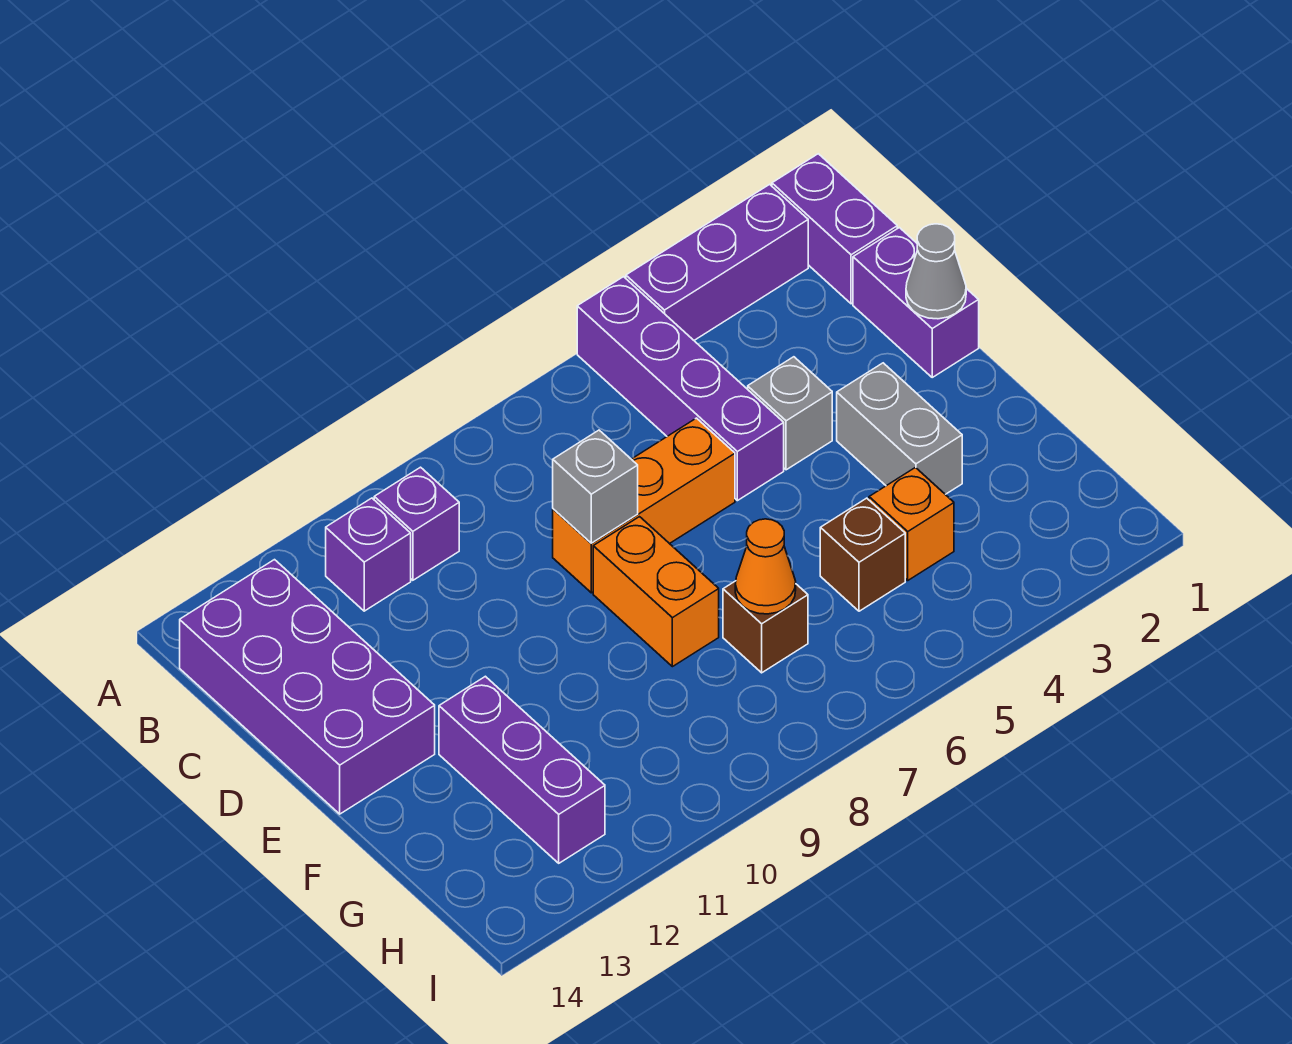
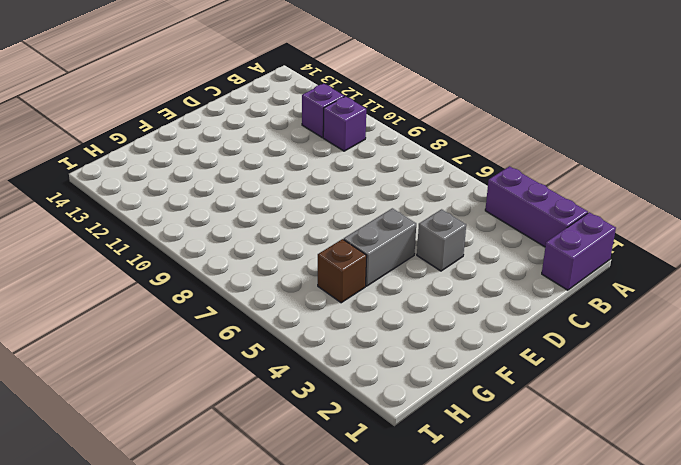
grey brick E5:F5 level 1 -> grey brick E3:F3 level 1
none -> purple brick A5:D5 level 1
none -> purple brick B13:E14 level 1
none -> purple brick C1:D1 level 1

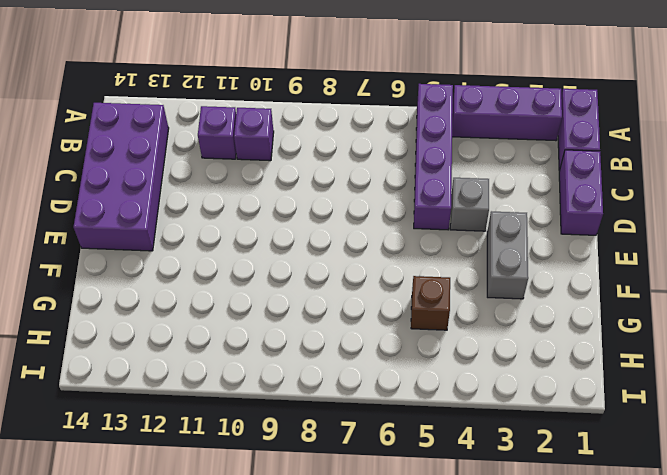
none -> orange brick D6:D8 level 1
none -> orange brick E8:F8 level 1
none -> purple brick F12:H12 level 1

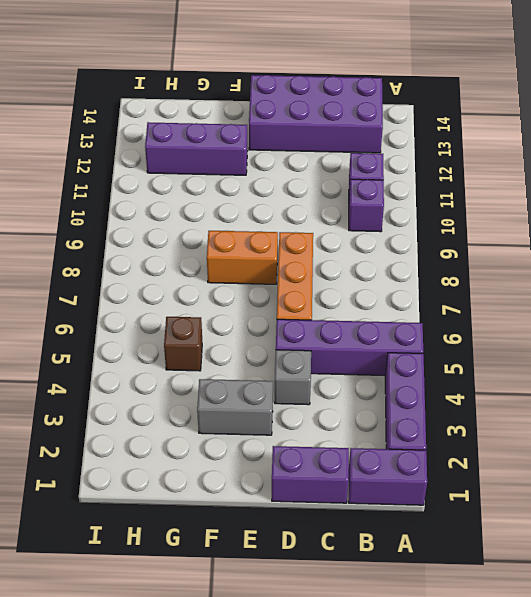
none -> orange brick G4 level 1
none -> brown brick G7 level 1
none -> grey cone D1 level 2

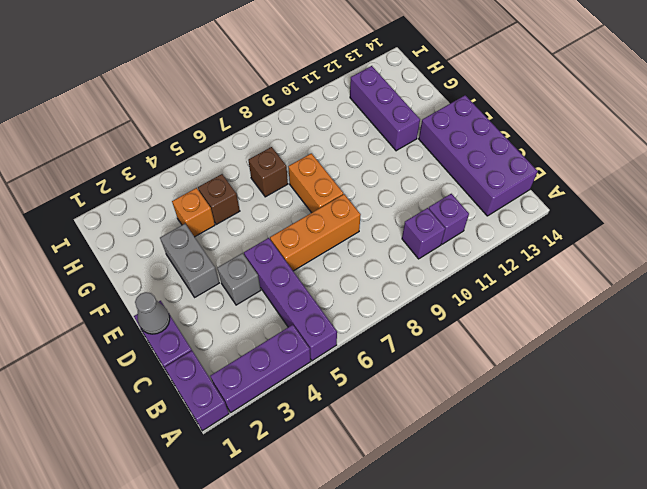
none -> grey brick D8 level 2
none -> orange cone G7 level 2

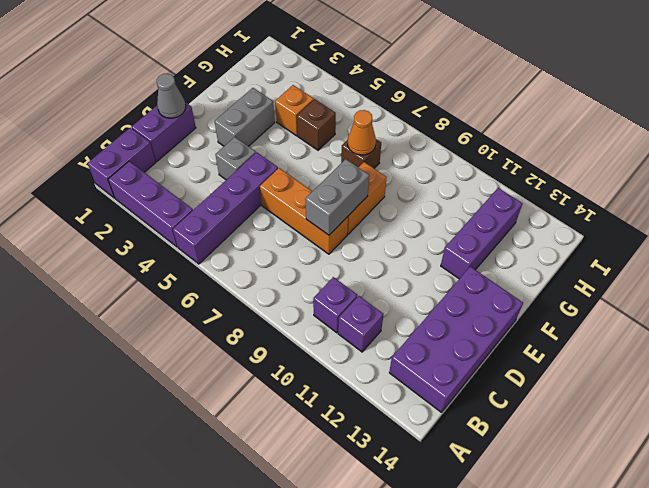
grey brick D8:E8 level 2 -> grey brick D8 level 2

